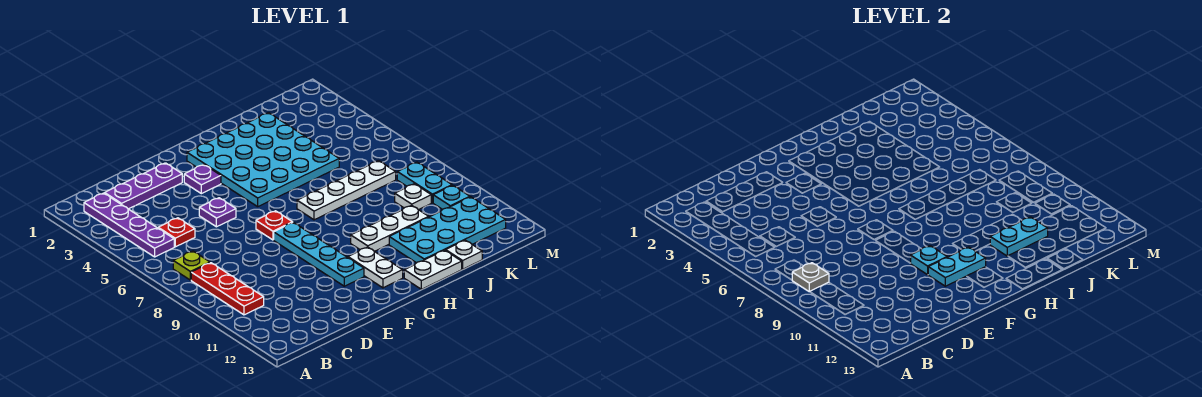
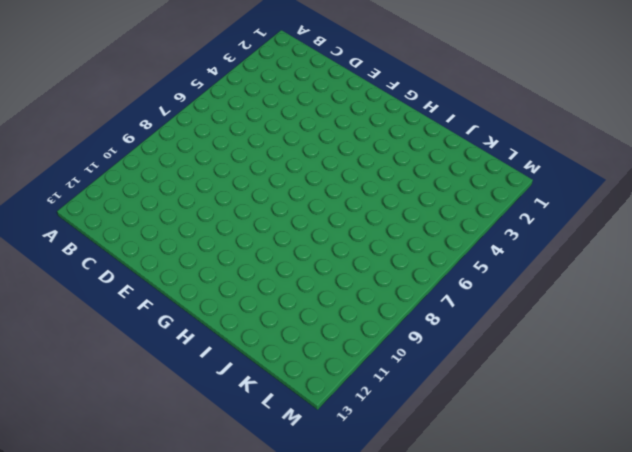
none -> purple plate B2:B5 level 1
none -> lime plate B7 level 1
none -> red plate B8:B10 level 1

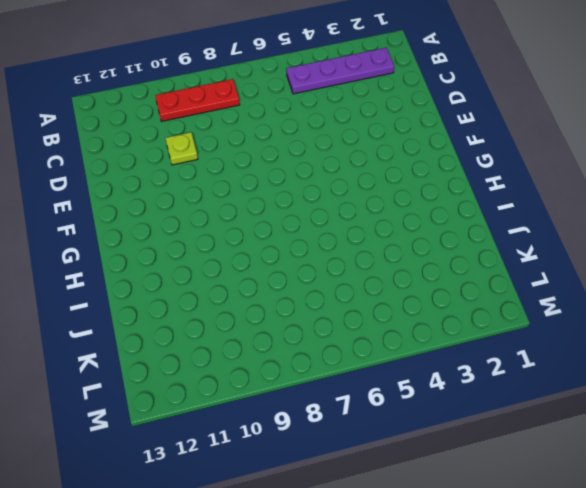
lime plate D10 level 1 -> lime plate B7 level 1
none -> purple plate C2:E2 level 1
none -> red plate C5 level 1
none -> purple plate E5 level 1

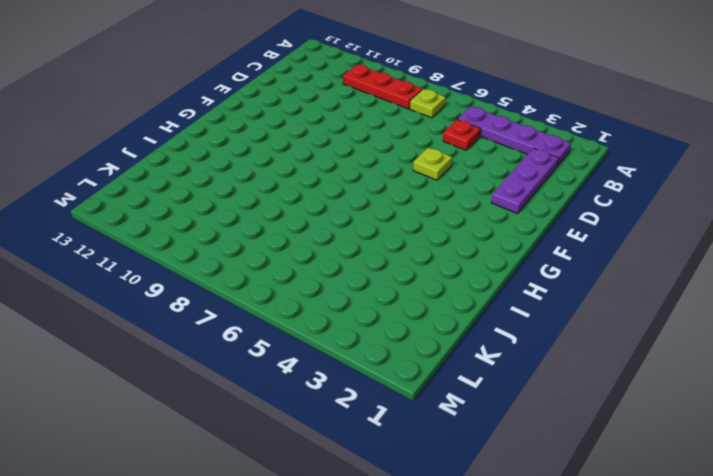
lime plate E5 level 1 -> purple plate E5 level 1
none -> purple plate F3 level 1
none -> red plate F7 level 1
none -> cyan plate F8:F11 level 1

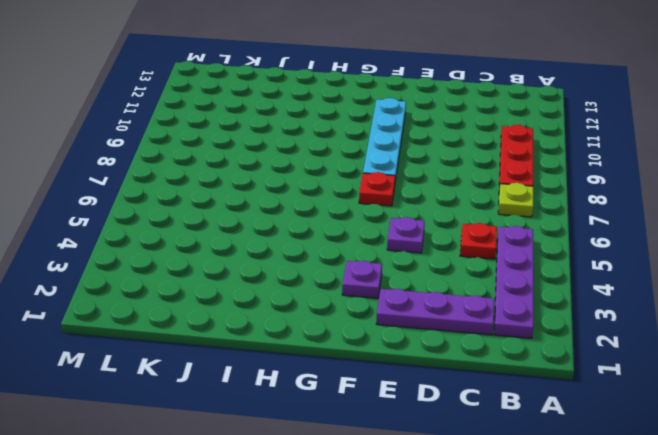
none -> cyan plate G2:J5 level 1
none -> white plate G11:G12 level 1
none -> white plate H7:K7 level 1

